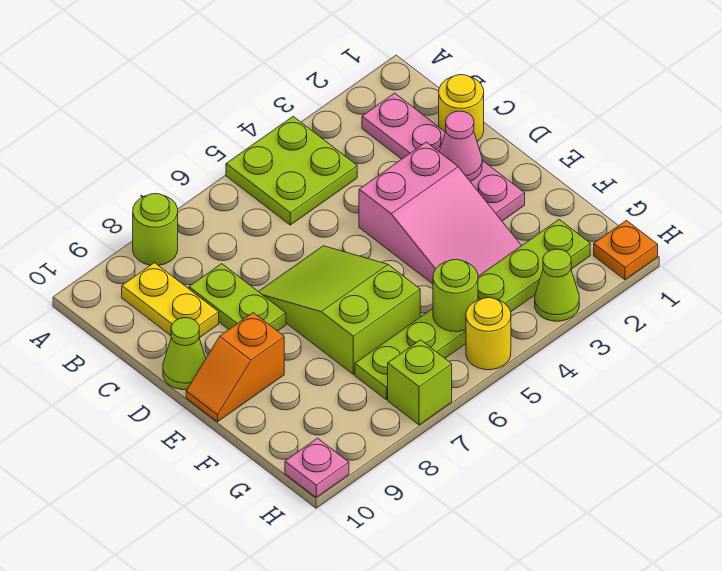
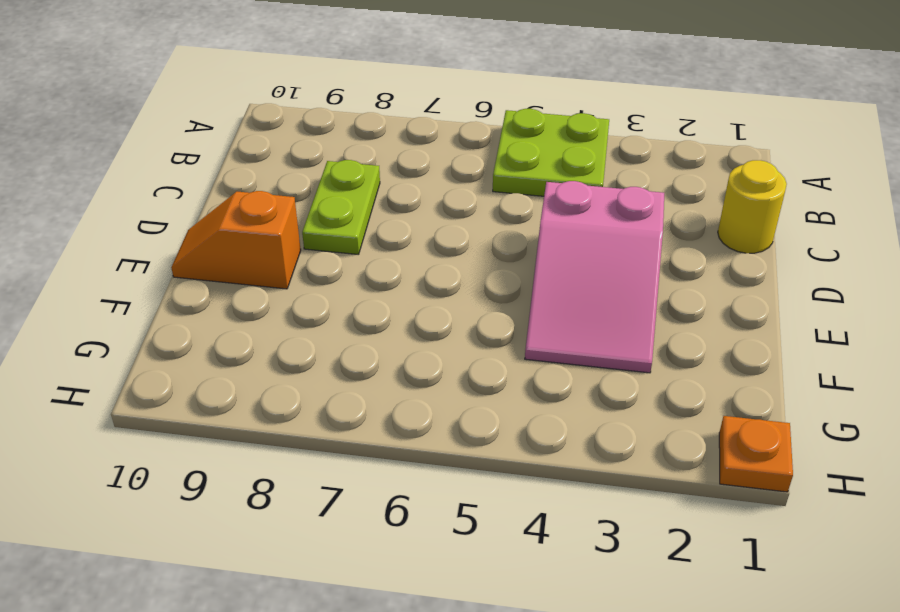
none -> lime round brick A8 level 1
none -> pink plate B2:E2 level 1
none -> yellow plate B9:C9 level 1

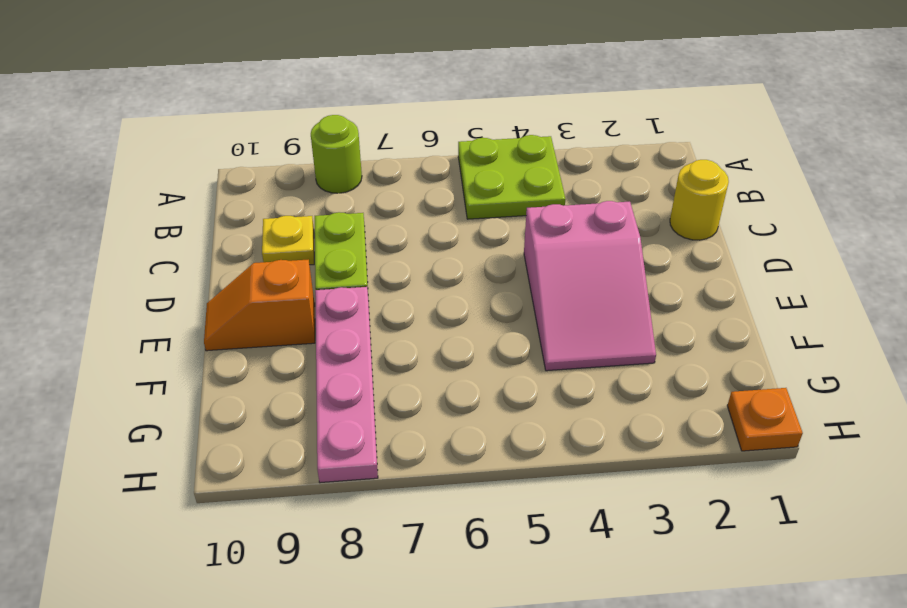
yellow plate C9 level 1 -> yellow plate B9:C9 level 1
pink plate E8:H8 level 1 -> pink plate B2:E2 level 1
none -> lime slope D6:F7 level 1 top F
none -> lime cone D10 level 1
none -> lime plate G2:G7 level 1

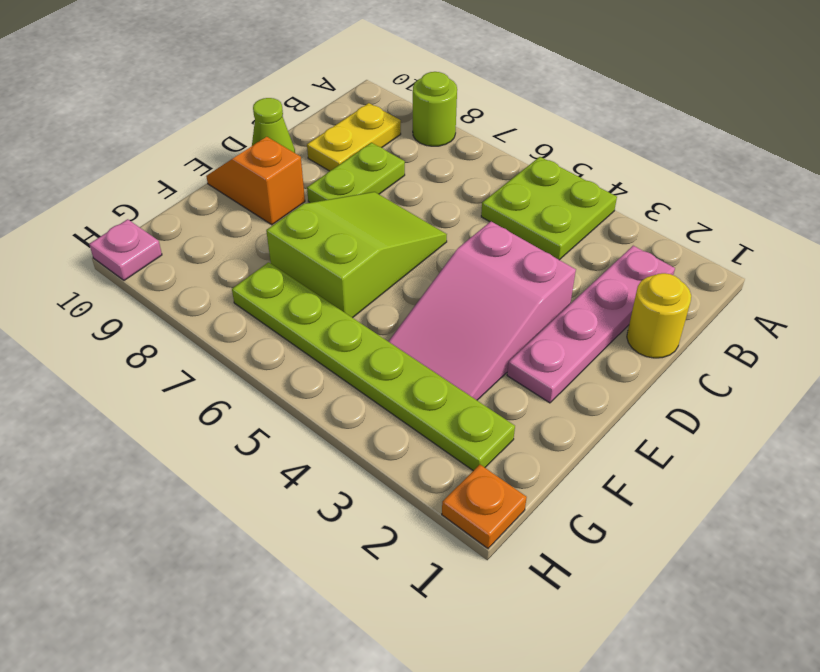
none -> lime cone H3 level 1
none -> yellow round brick H5 level 1
none -> lime brick H7 level 1

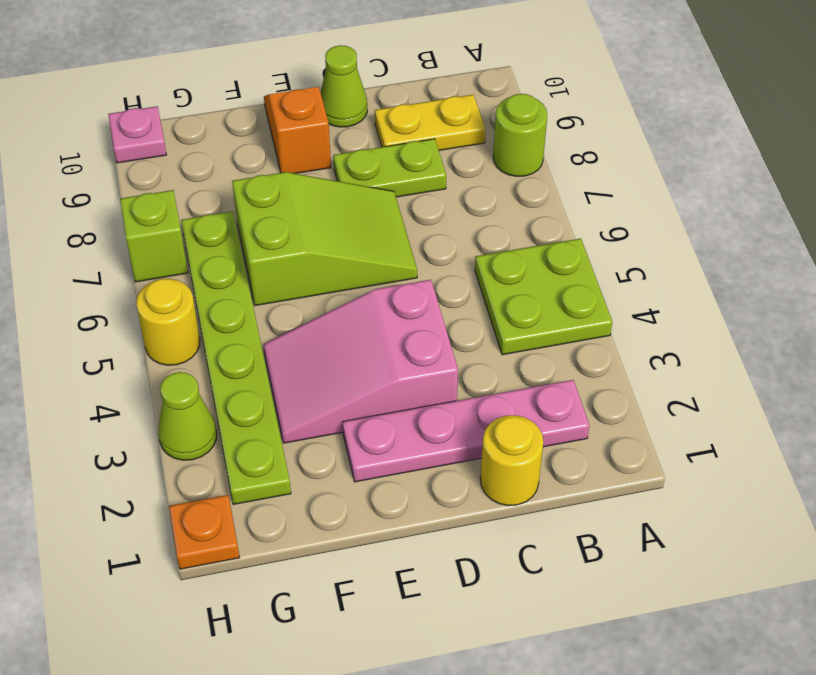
none -> pink cone D2 level 2
none -> lime round brick G5 level 2

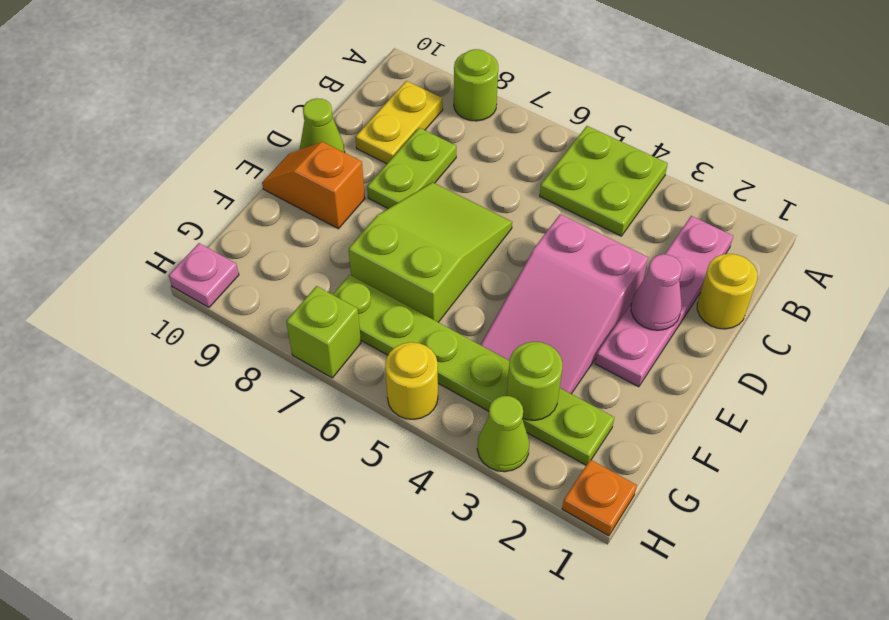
lime round brick G3 level 2 -> lime round brick G5 level 2

